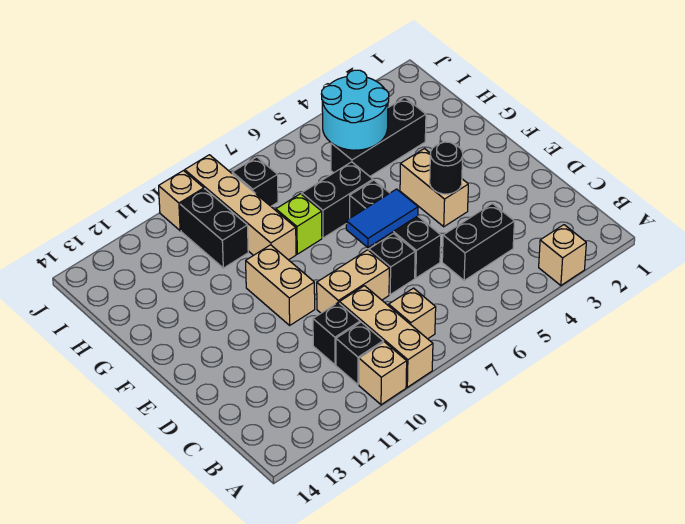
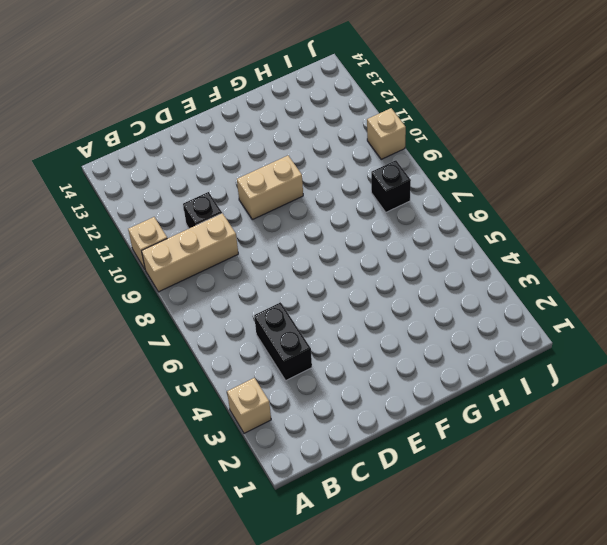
none -> tan brick B8 level 1
none -> black brick B10 level 1
none -> black brick D6:F6 level 1

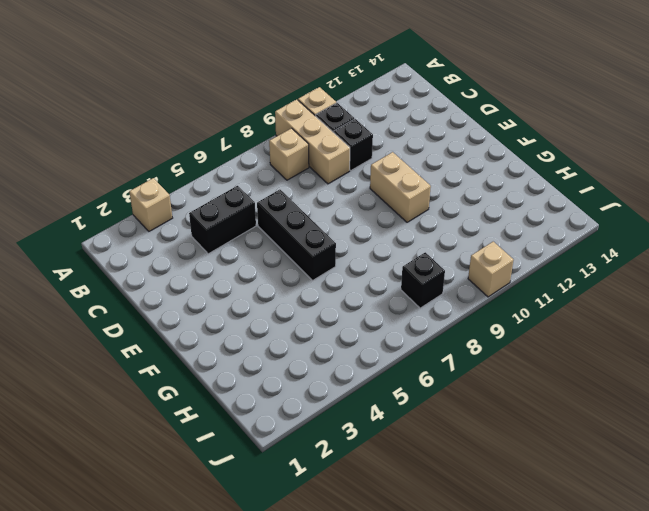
none -> black brick D7 level 1
none -> tan brick D8:D9 level 1
none -> tan brick E4:F4 level 1

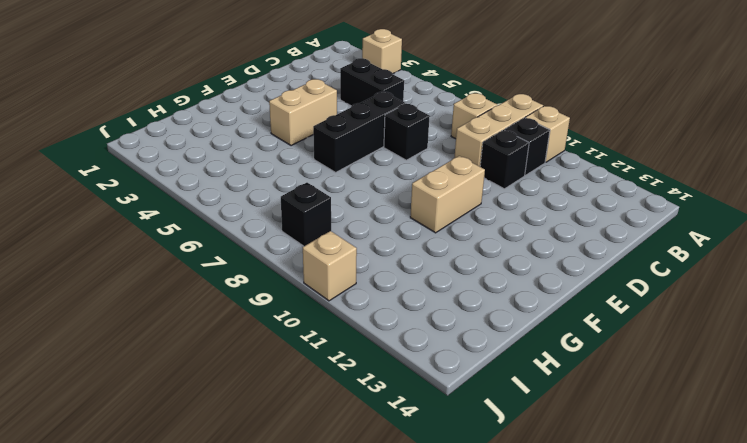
none -> tan brick D8:D9 level 1
none -> black brick G6:G7 level 1
none -> lime brick G8 level 1

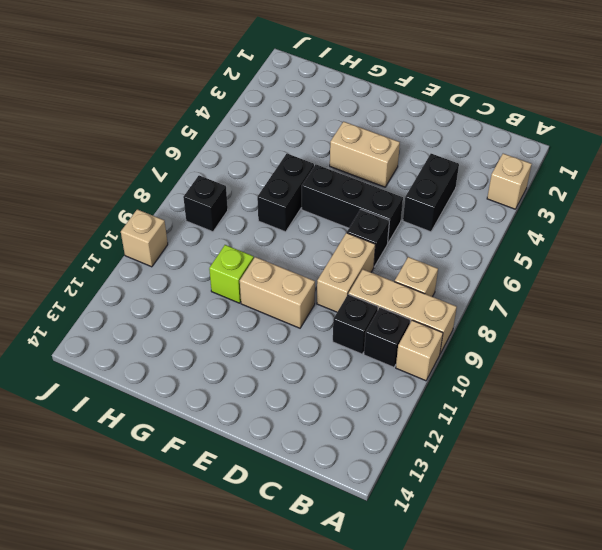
lime brick G10 level 1 -> lime brick G8 level 1
none -> tan brick G9:J9 level 1
none -> black brick H3:H5 level 1
none -> black brick H10:I10 level 1

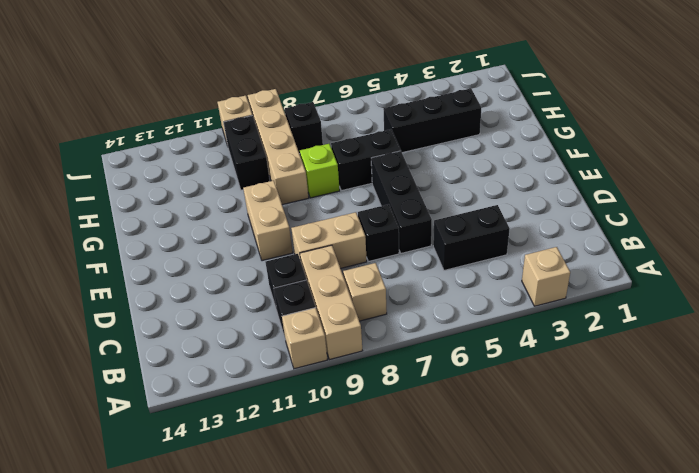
none -> tan brick E4:F4 level 1
none -> black round brick E4 level 2
none -> blue tile E6:E7 level 2

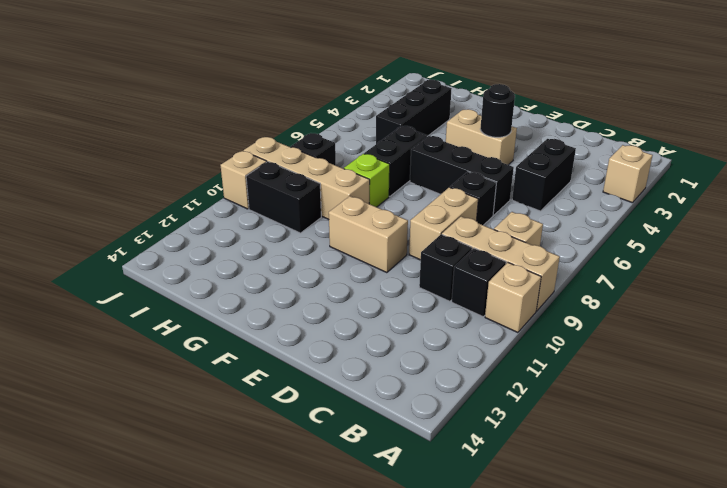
none -> blue tile E6:E7 level 2
none -> cyan round brick H4:I5 level 2

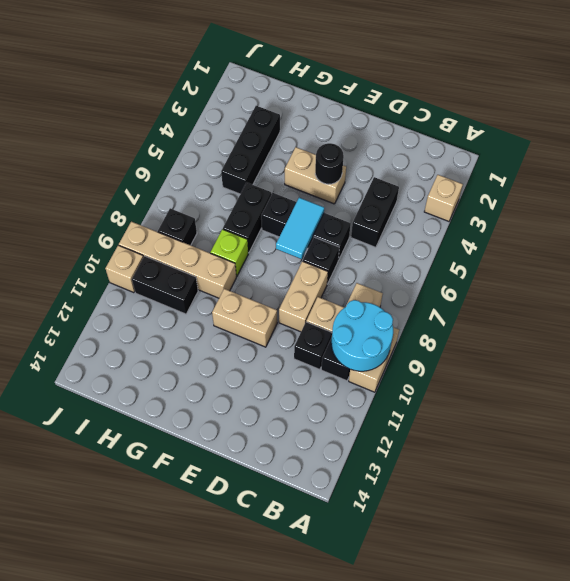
cyan round brick A9:B10 level 2 -> cyan round brick H4:I5 level 2
cyan tile E6:E7 level 2 -> blue tile E6:E7 level 2

